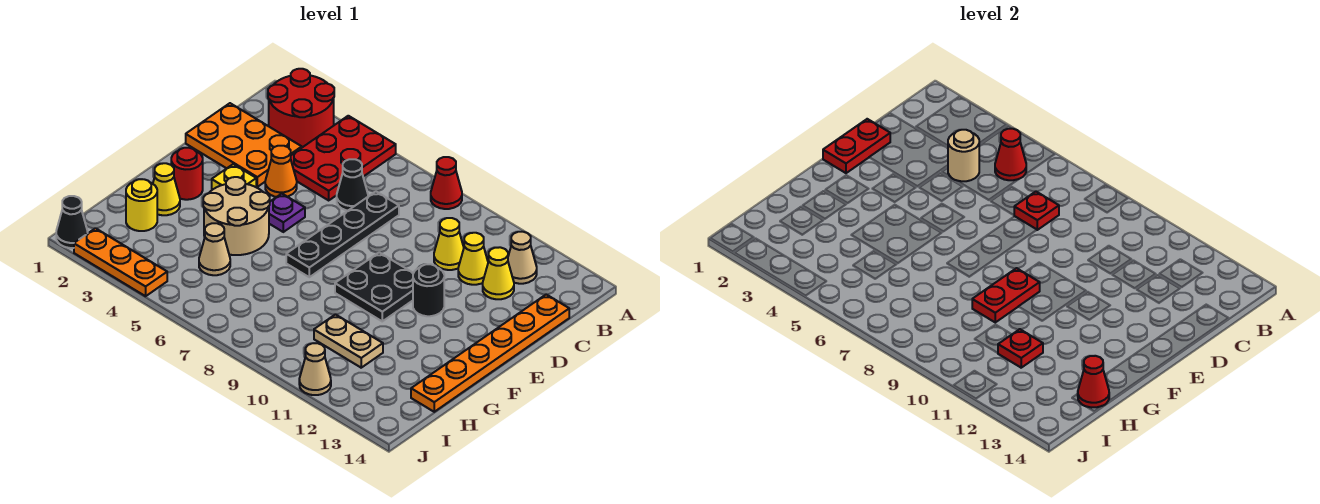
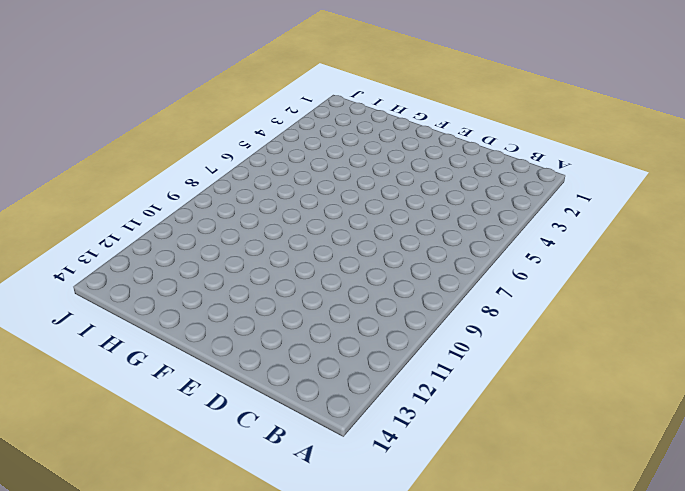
none -> red round brick A2:B3 level 1
none -> red plate A4:C5 level 1
none -> red cone A8 level 1
none -> tan cone B12 level 1

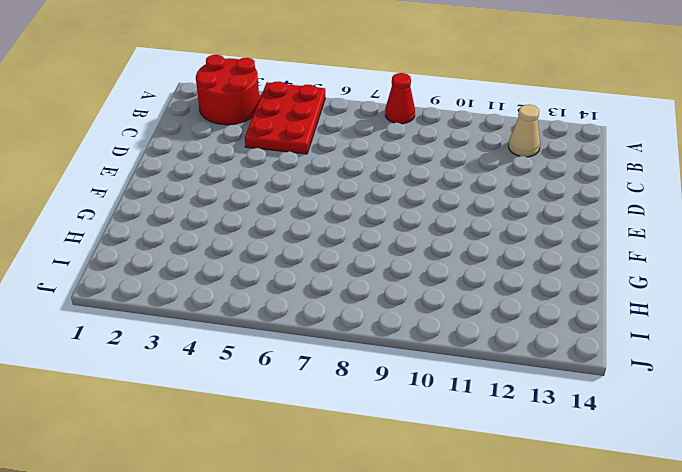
none -> orange plate C1:D3 level 1
none -> black cone C6 level 1
none -> black plate C7:F7 level 1
none -> yellow cone C10 level 1

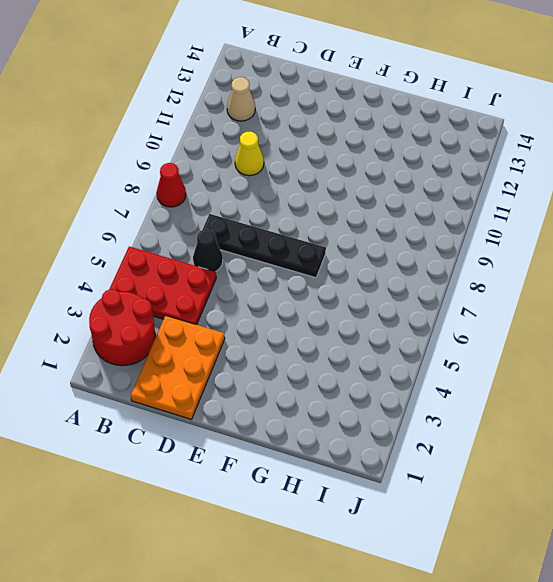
none -> yellow cone C11 level 1
none -> yellow cone C12 level 1
none -> orange plate C14:H14 level 1
none -> orange cone D4 level 1

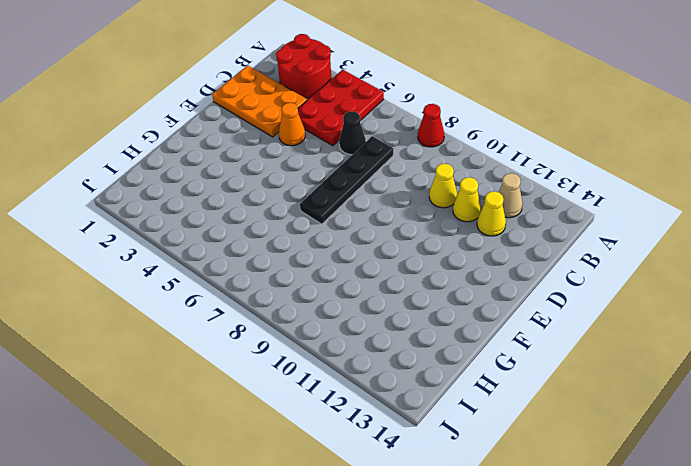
none -> orange plate C14:H14 level 1
none -> yellow plate E3 level 1
none -> purple plate E5 level 1
none -> black plate E9:F10 level 1

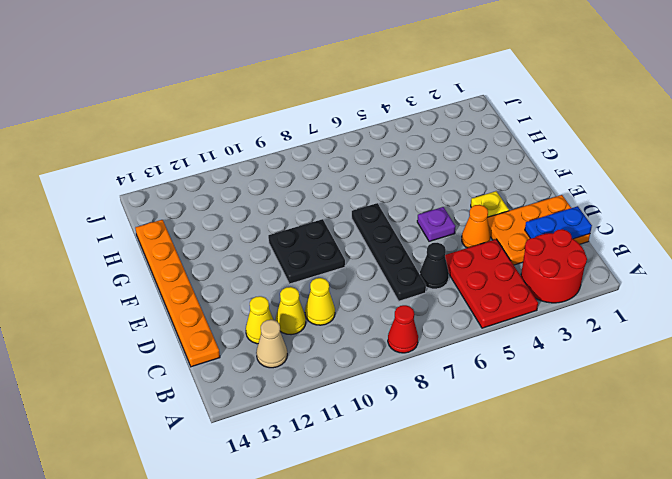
blue plate C1:C2 level 2 -> none
none -> black round brick E11 level 1
none -> red round brick F2 level 1
none -> tan round brick F4:G5 level 1
none -> yellow cone G2 level 1

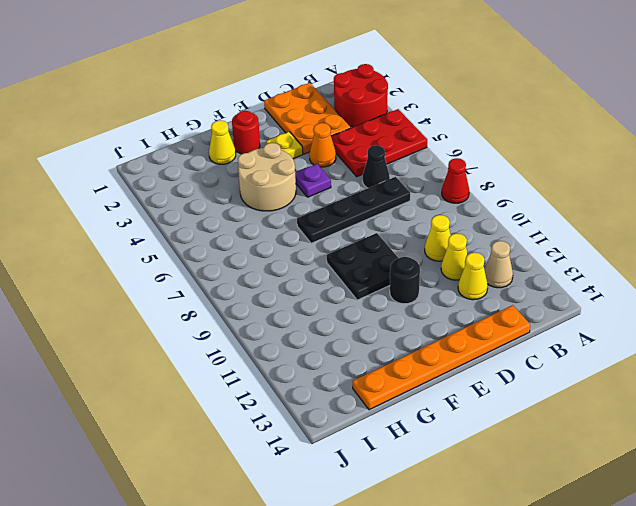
none -> yellow round brick H2 level 1
none -> tan cone H5 level 1
none -> tan plate H10:H11 level 1
none -> black cone J1 level 1

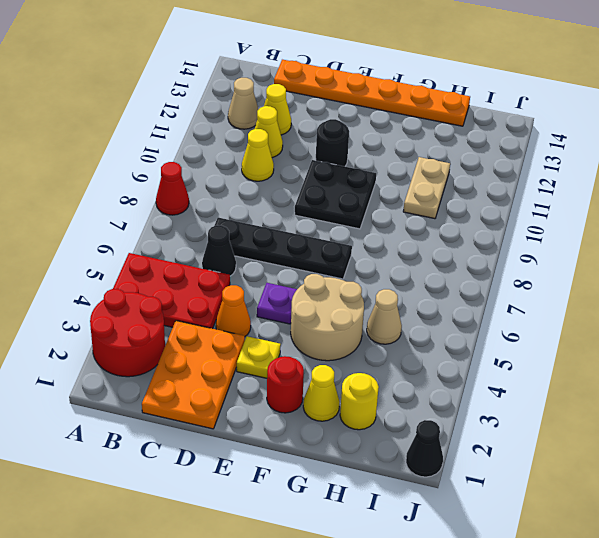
none -> orange plate J2:J4 level 1
none -> tan cone J11 level 1
none -> red cone B5 level 2
none -> tan round brick C4 level 2

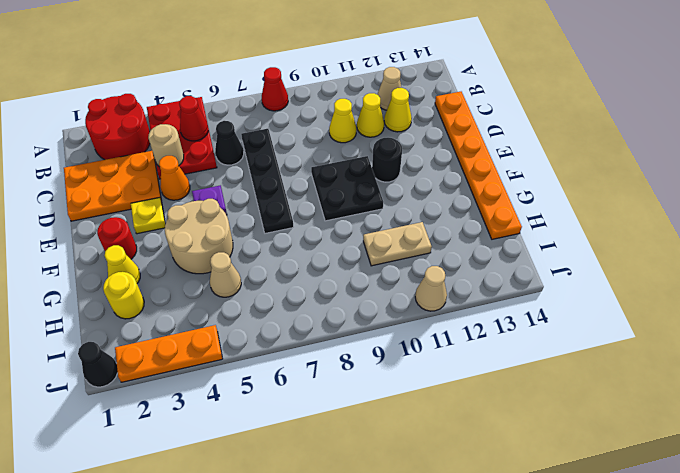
none -> red plate C7 level 2
none -> red plate D1:E1 level 2
none -> red plate F9:G9 level 2
none -> red plate H11 level 2

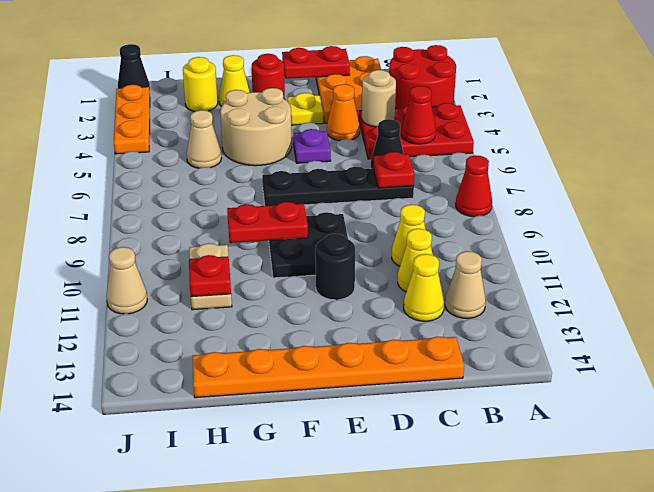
none -> red cone H14 level 2

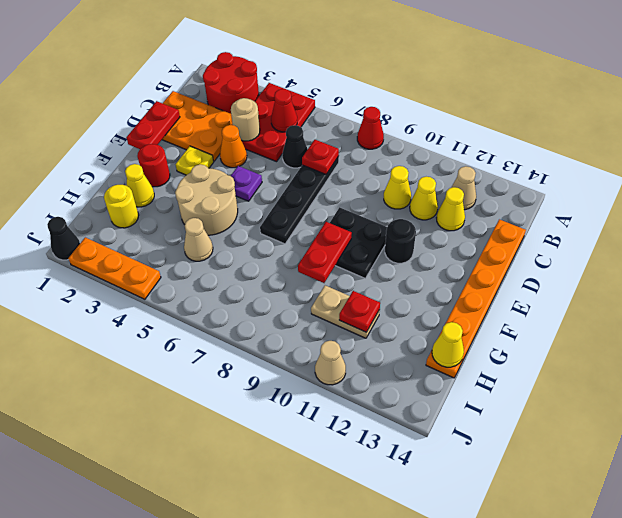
yellow cone H14 level 2 -> red cone H14 level 2

